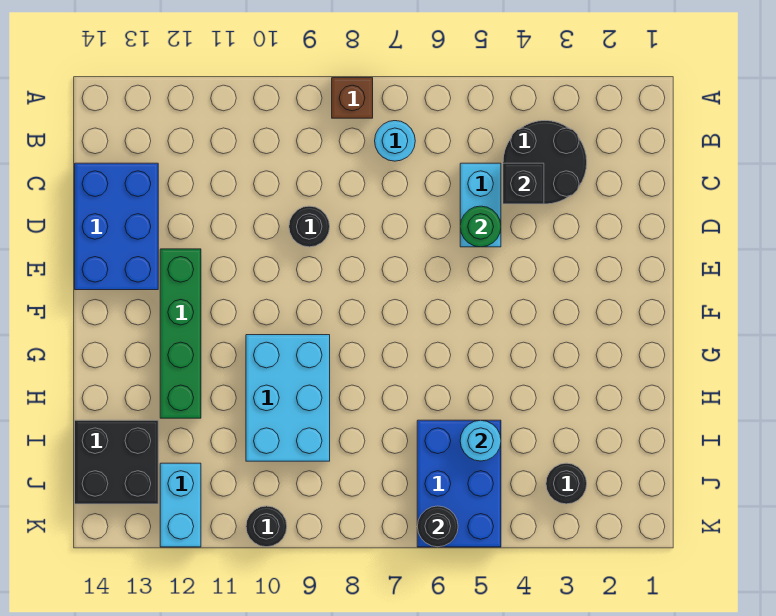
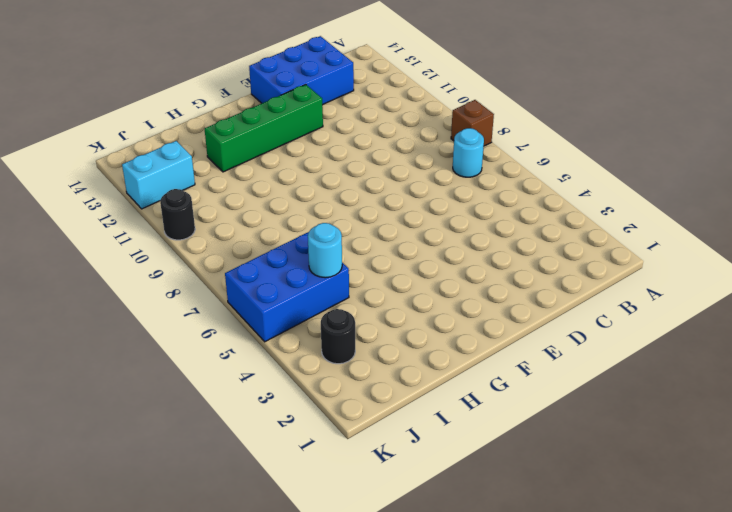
none -> black round brick B3:C4 level 1
none -> cyan brick C5:D5 level 1
none -> black round brick D9 level 1

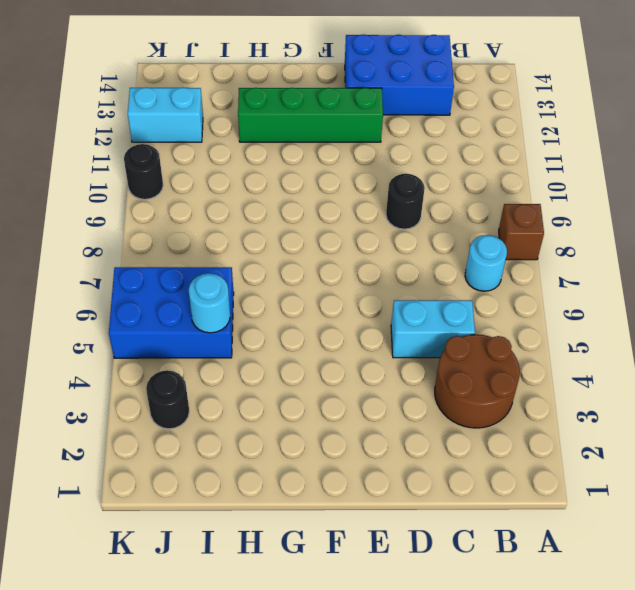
brown round brick B3:C4 level 1 -> black round brick B3:C4 level 1
none -> cyan brick G9:I10 level 1
none -> black brick I13:J14 level 1
none -> black brick C4 level 2

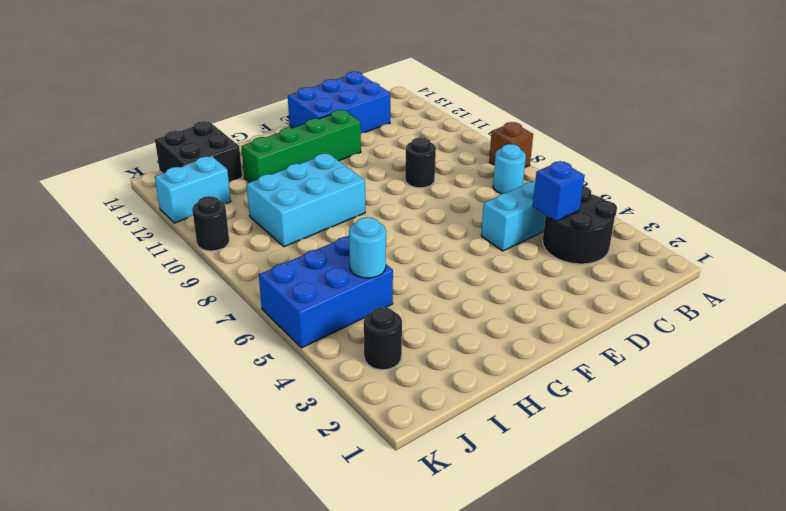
blue brick C4 level 2 -> black brick C4 level 2
none -> green round brick D5 level 2
none -> black round brick K6 level 2

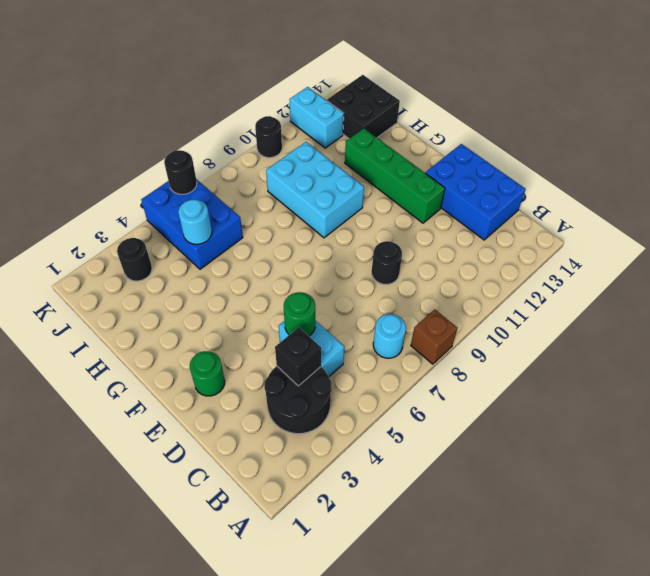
green round brick E2 level 1 -> none

